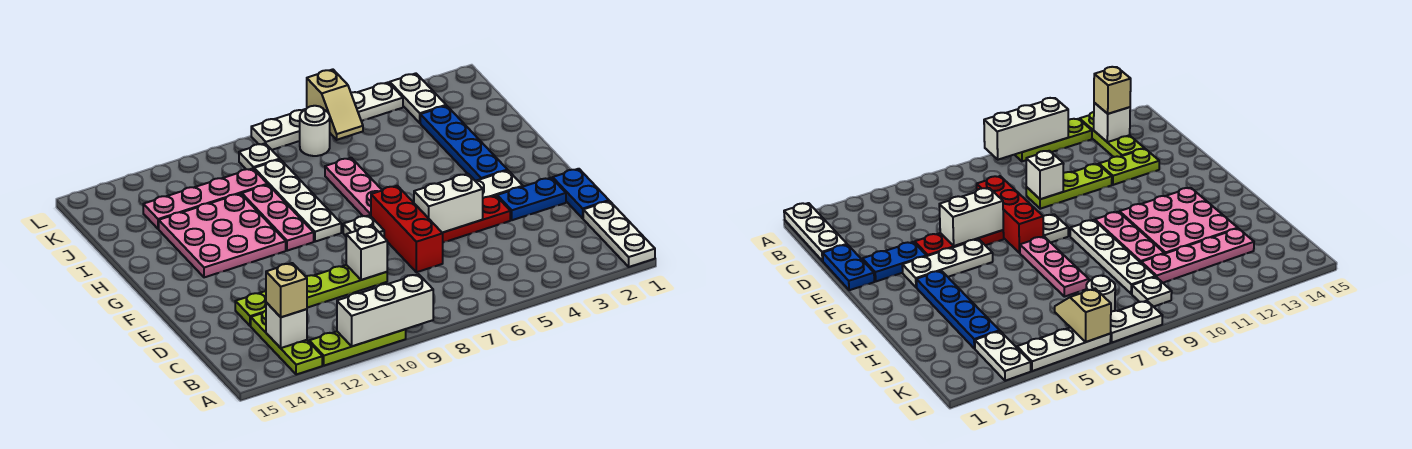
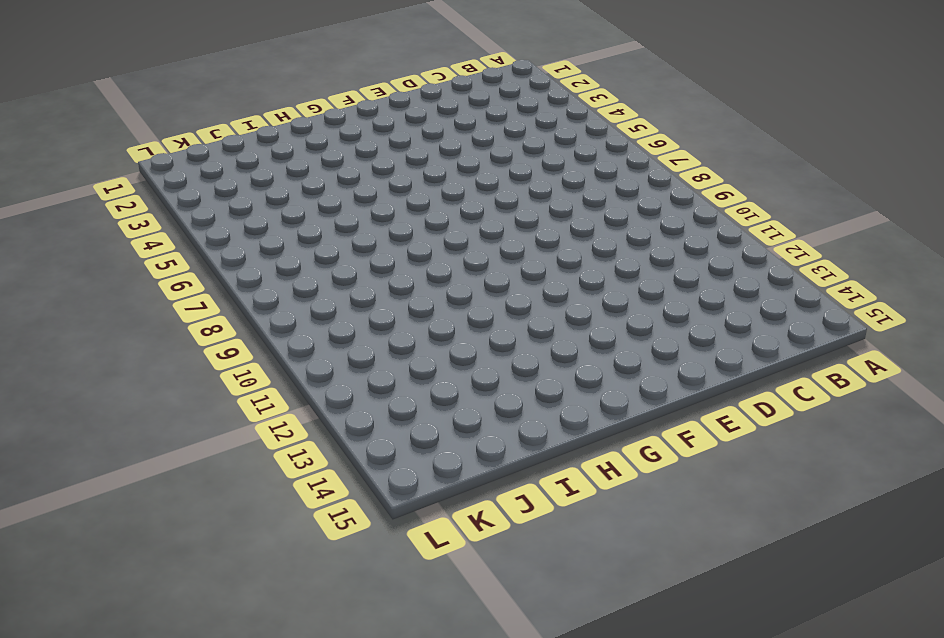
none -> white plate A1:C1 level 1
none -> lime plate A10:A12 level 1
none -> lime plate A13:C13 level 1

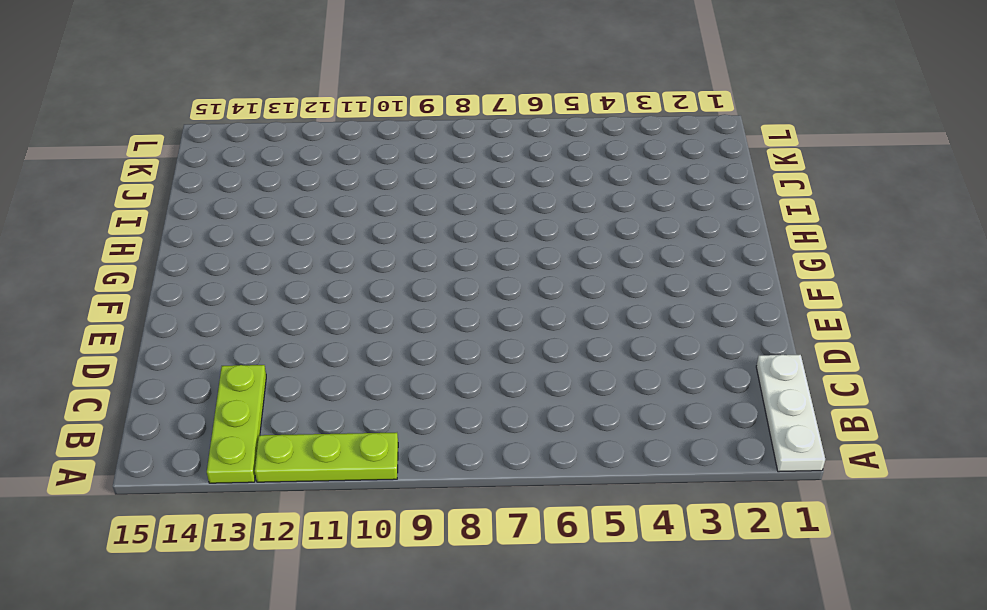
none -> blue plate D1:E1 level 1
none -> red brick D7:F7 level 1
none -> lime plate D9:D11 level 1

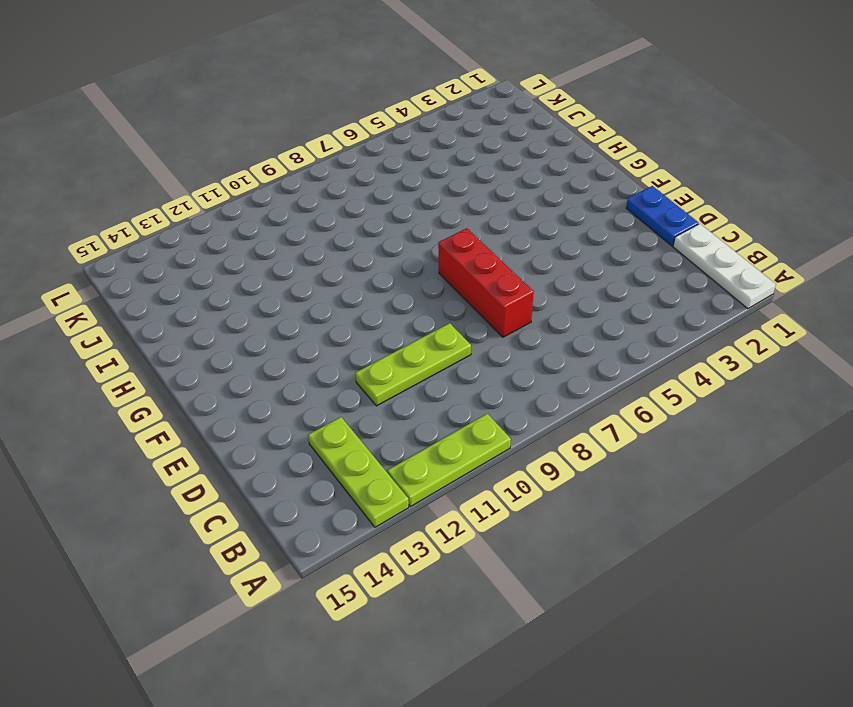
none -> lime plate D12:D13 level 1
none -> blue plate E2:E3 level 1
none -> red plate E4:E6 level 1

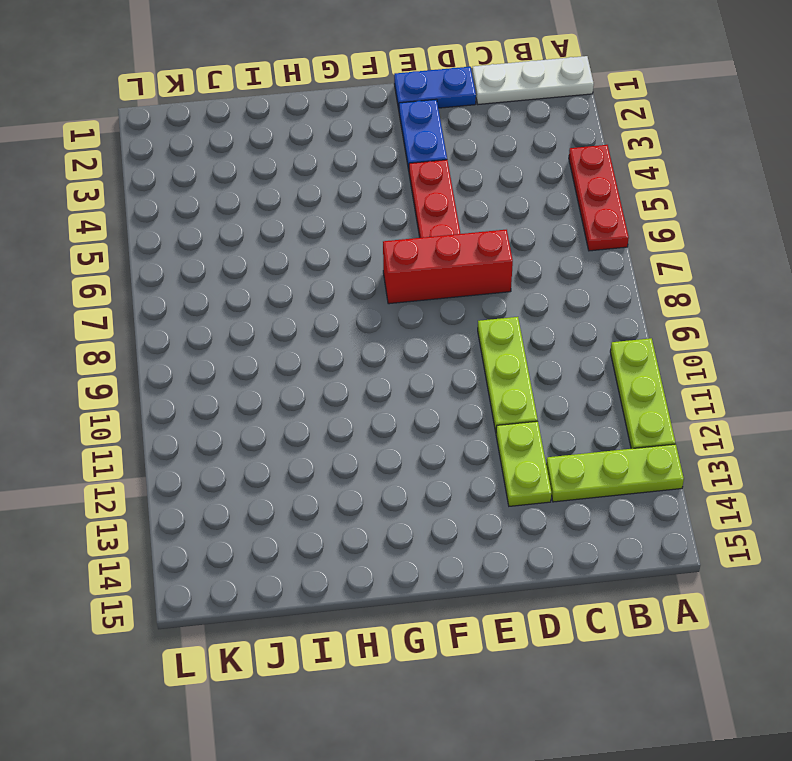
red plate A4:A6 level 1 -> none
none -> white plate F3:F5 level 1
none -> white plate F8 level 1
none -> blue plate G3:J3 level 1

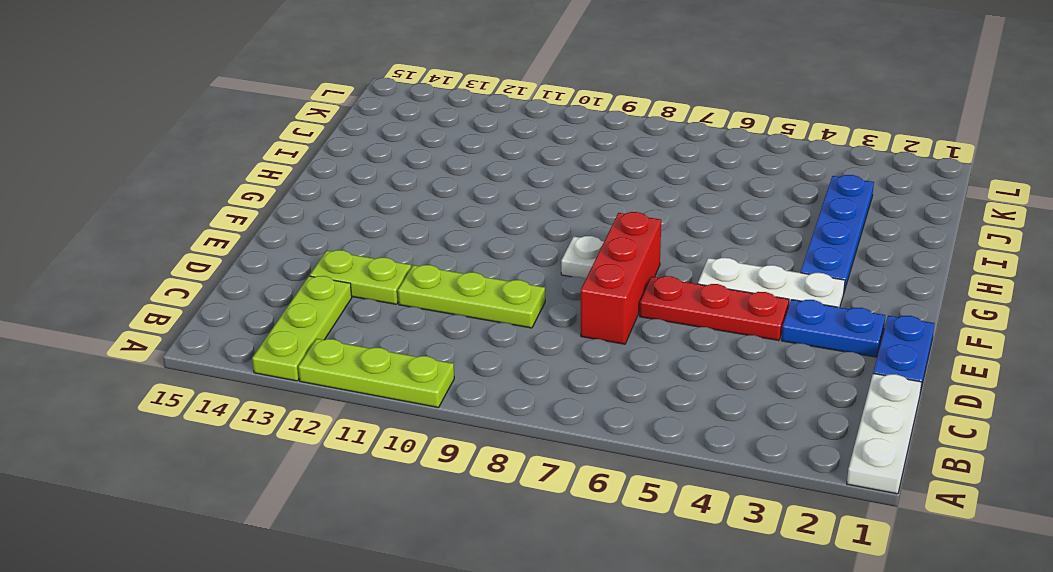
none -> pink plate G7:I7 level 1
none -> white plate G9:J9 level 1
none -> pink plate G10:I10 level 1

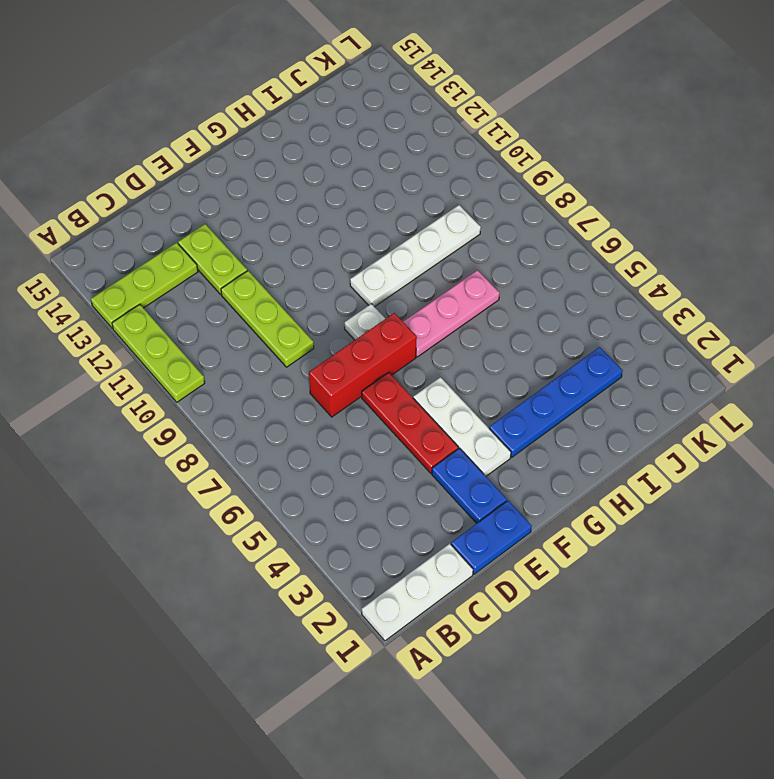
none -> pink plate G10:I10 level 1
none -> pink plate G11:I13 level 1
none -> pink plate J10:J13 level 1

